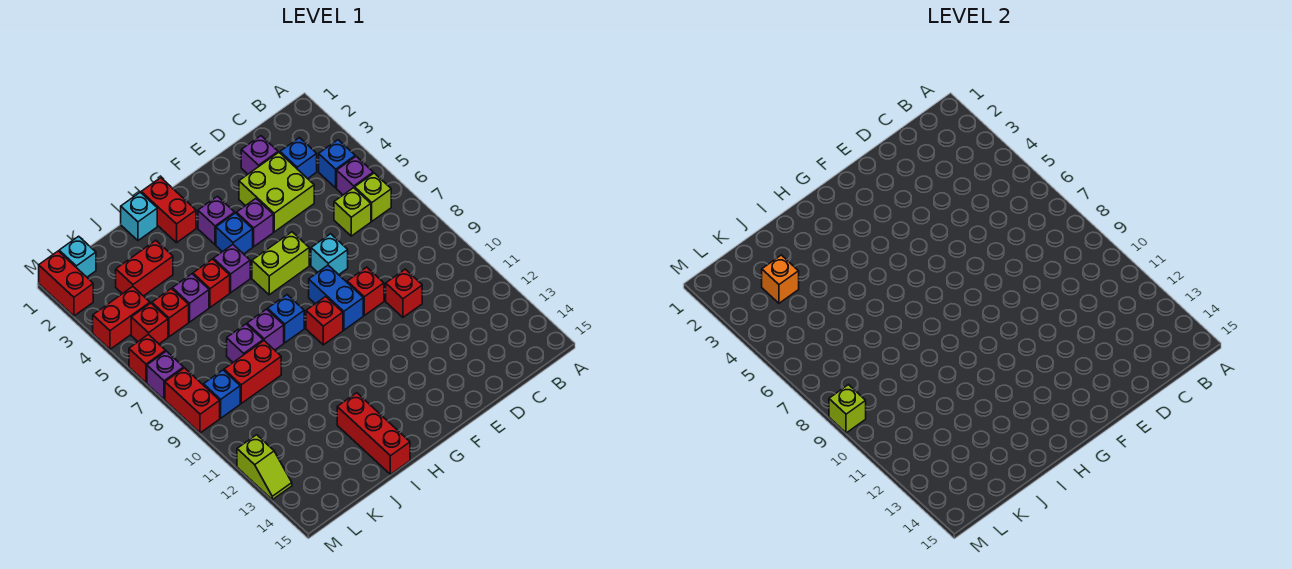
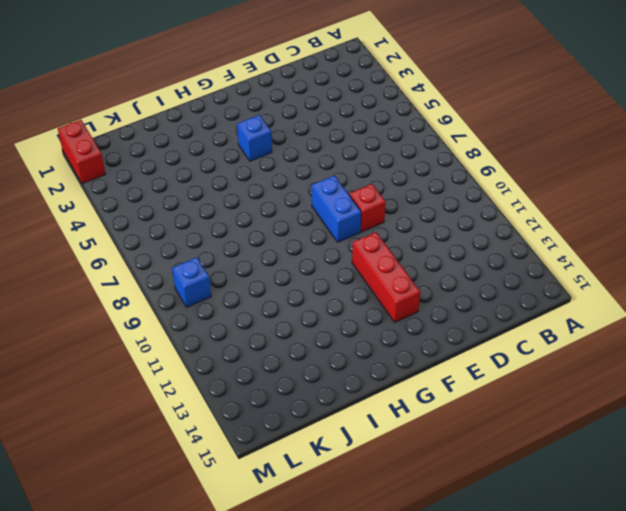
red brick F11:F13 level 1 -> red brick I13:I15 level 1
none -> blue brick B4 level 1
none -> purple brick B5 level 1
none -> lime brick B6 level 1
none -> blue brick C3 level 1

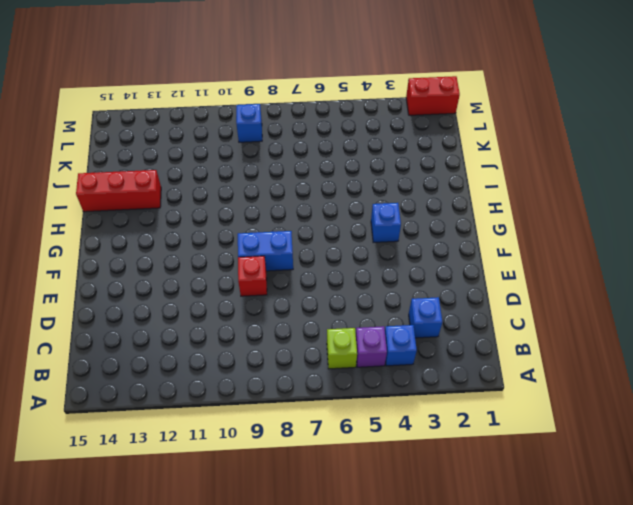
none -> lime brick C6 level 1
none -> purple brick D2 level 1
none -> lime brick D3:E4 level 1
none -> red brick D10 level 1

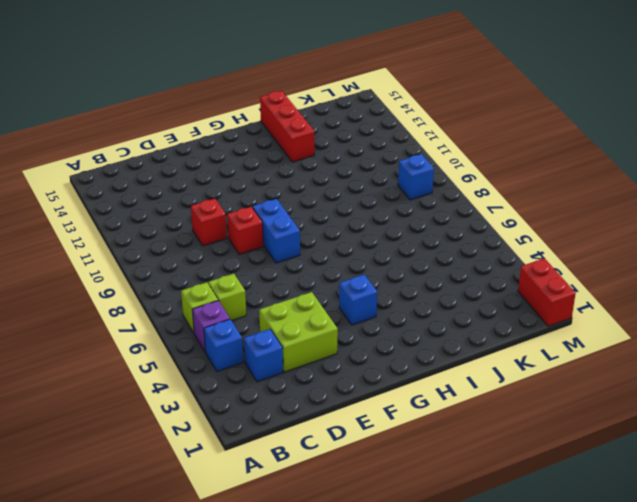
none -> purple brick D2 level 1
none -> cyan brick E7 level 1
none -> purple brick F4 level 1
none -> lime brick F6:G6 level 1

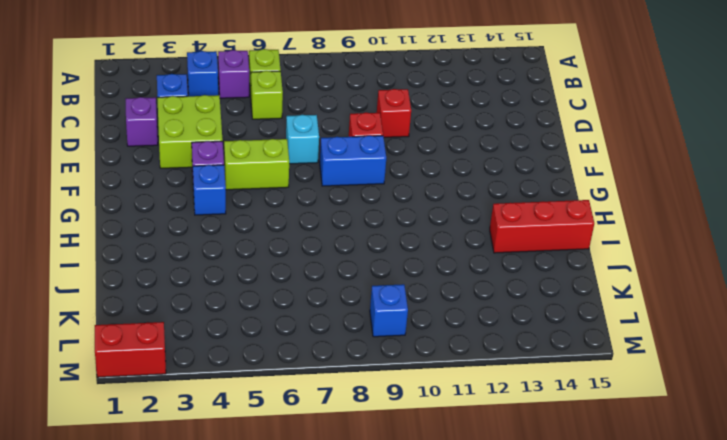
lime brick F5:F6 level 1 -> lime brick F6:G6 level 1
none -> purple brick G3 level 1
none -> red brick G9 level 1
none -> red brick H1:H2 level 1
none -> purple brick H5 level 1

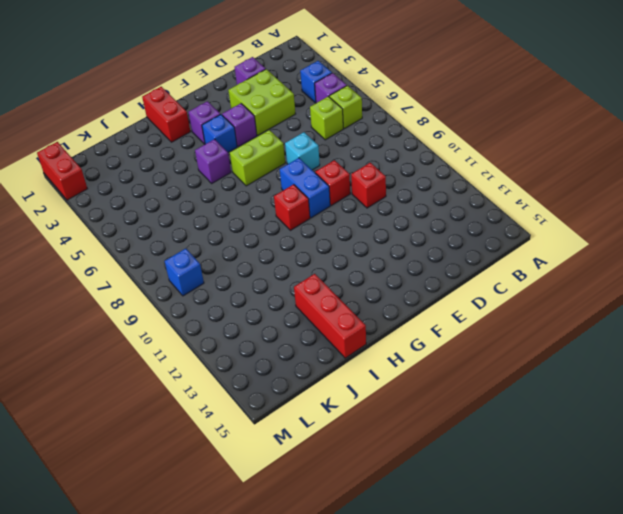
none -> blue brick C3 level 1
none -> blue brick H8 level 1
none -> cyan brick I1 level 1
none -> red brick I5 level 1

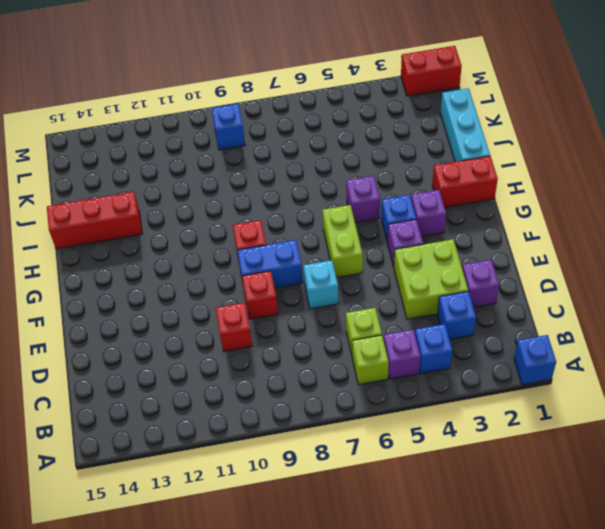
blue brick A1 level 1 -> blue brick H8 level 1
cyan brick I1:K1 level 1 -> cyan brick I1 level 1
none -> red brick I5 level 1
none -> purple brick I8 level 1
none -> red brick J3:K3 level 1
none -> purple brick J5 level 1

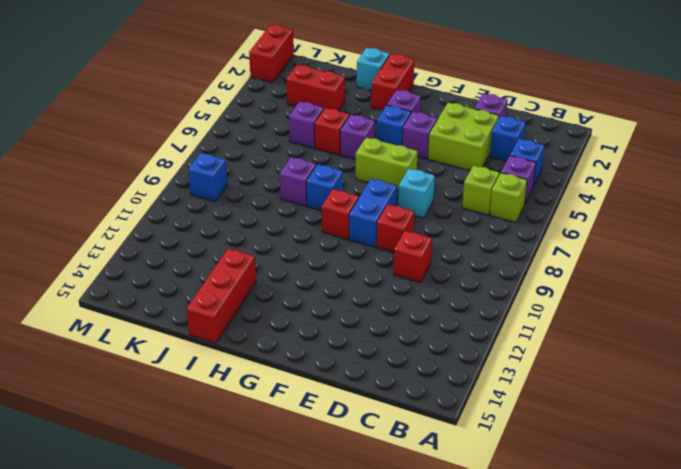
none -> purple brick J8 level 1
none -> red brick J9:K9 level 1
none -> red brick K5 level 1
none -> cyan brick L1 level 1

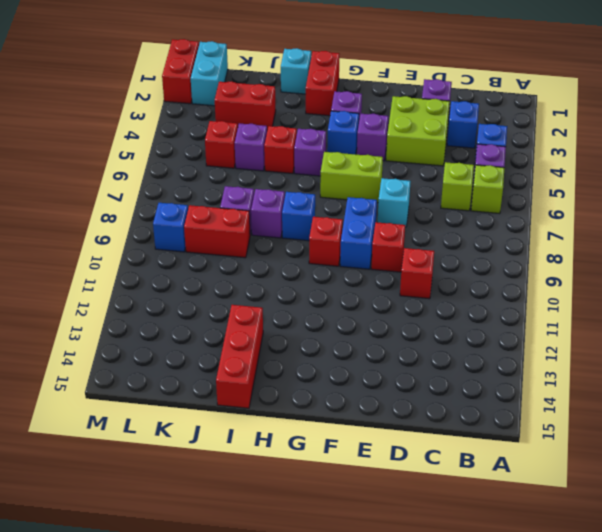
cyan brick L1:L2 level 1 -> cyan brick L1 level 1
none -> red brick L4:M4 level 1
none -> red brick L5 level 1
none -> red brick M6 level 1
none -> purple brick M7 level 1

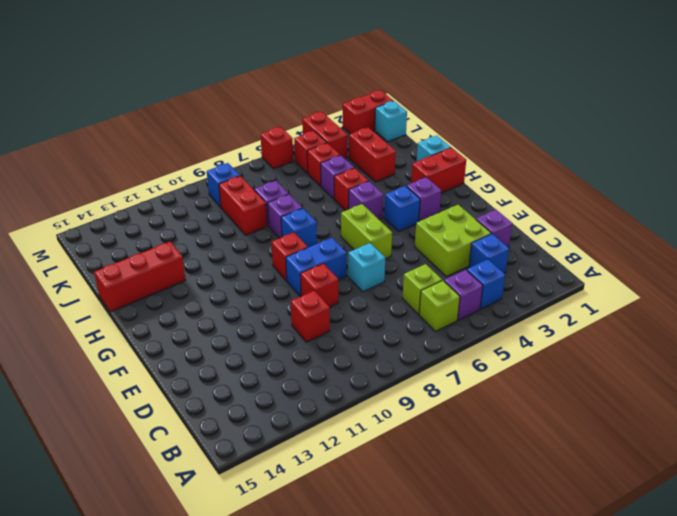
none -> purple brick F4 level 1
none -> purple brick M7 level 1
none -> red brick M8:M9 level 1
none -> lime slope M12:M13 level 1 top 12

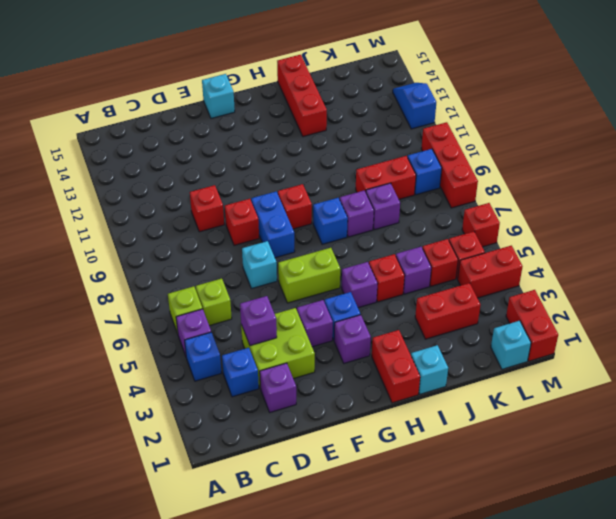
purple brick D4 level 2 -> purple brick M7 level 1
cyan brick F15 level 1 -> none
red brick M8:M10 level 1 -> red brick M8:M9 level 1
blue slope M12:M13 level 1 top 12 -> lime slope M12:M13 level 1 top 12
none -> orange brick K3 level 2
none -> lime brick M9 level 2

